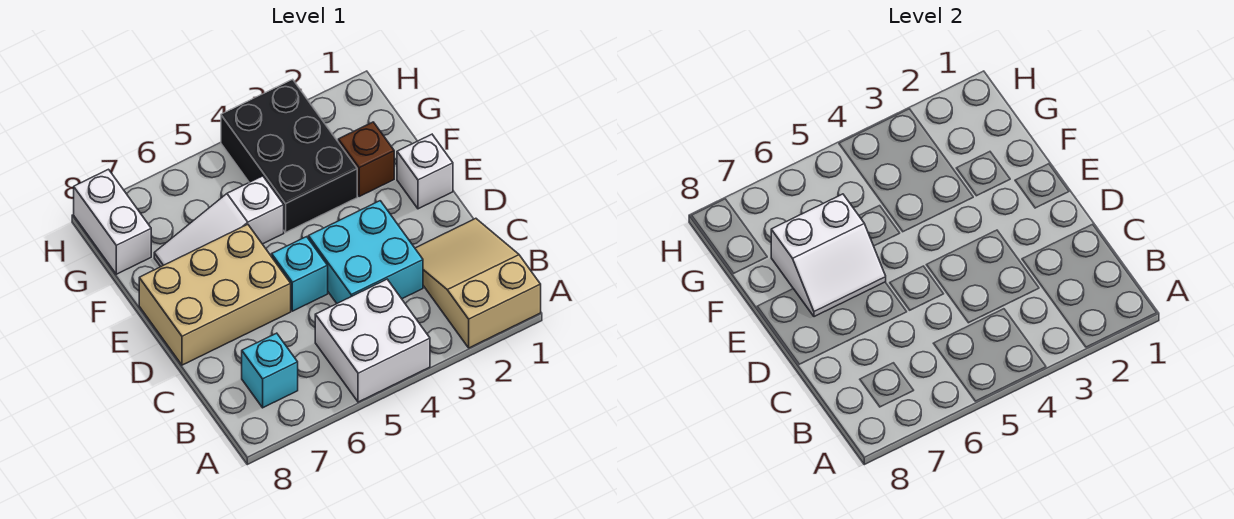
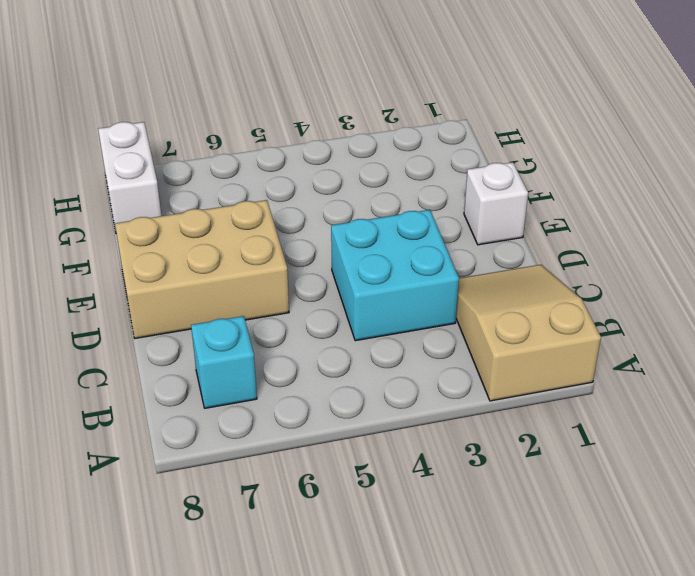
none -> white brick A4:B5 level 1
none -> cyan brick D5 level 1
none -> brown brick F2 level 1

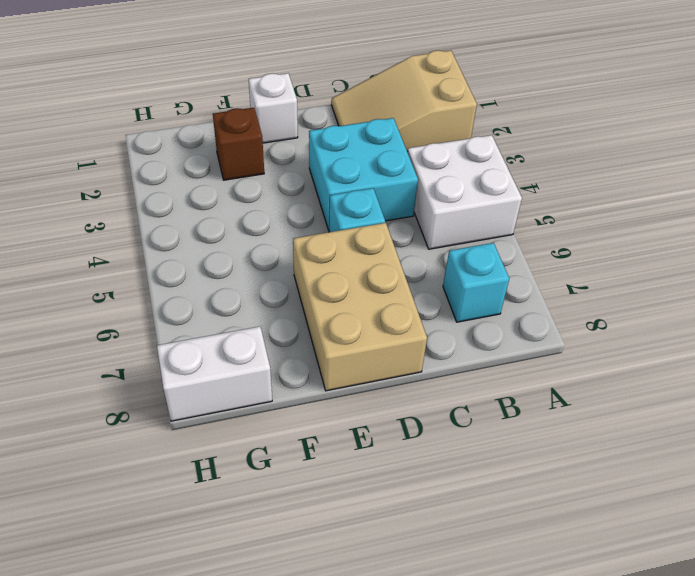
none -> black brick F3:H4 level 1
none -> white slope F5:F7 level 1 top 5
none -> white slope E6:F7 level 2 top F

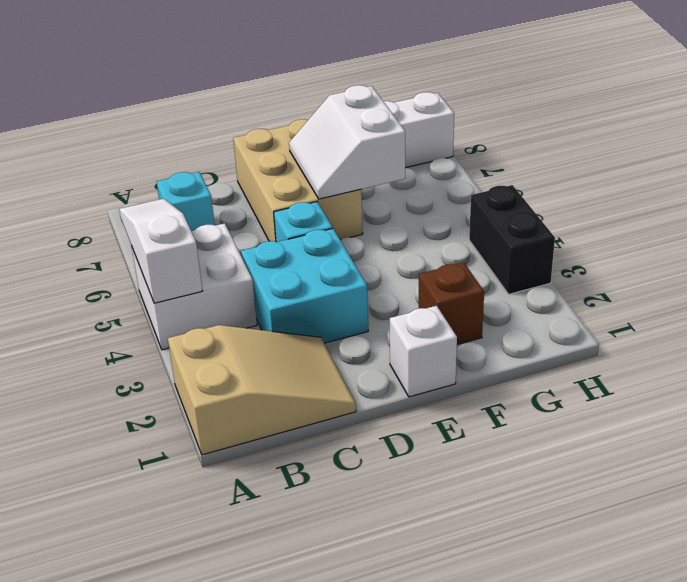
white slope A4:A6 level 2 top 4 -> white slope F5:F7 level 1 top 5
black brick H3:H4 level 1 -> black brick F3:H4 level 1

